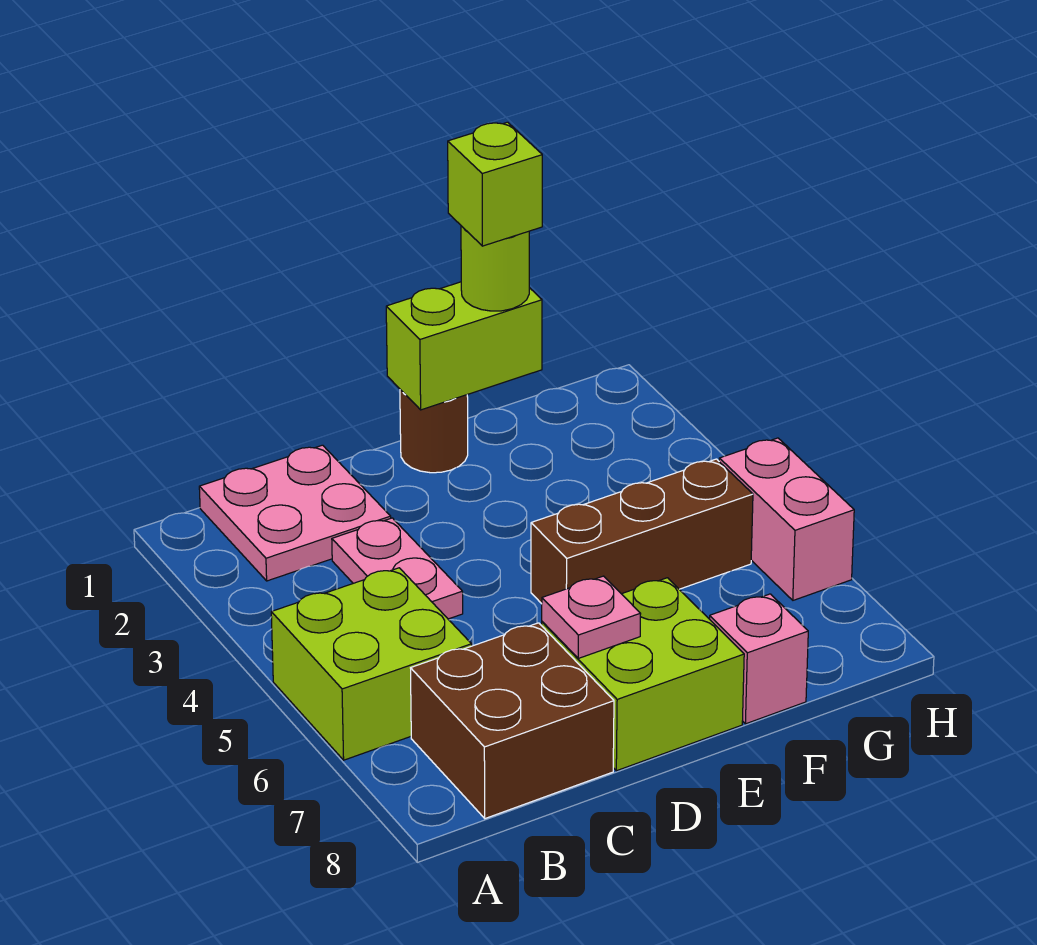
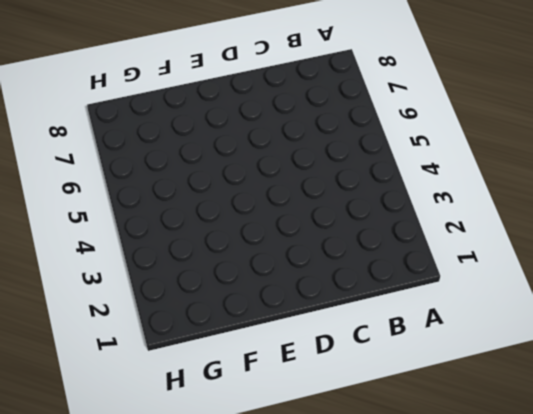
none -> lime brick A5:B6 level 1
none -> pink plate B1:C2 level 1
none -> brown brick B7:C8 level 1

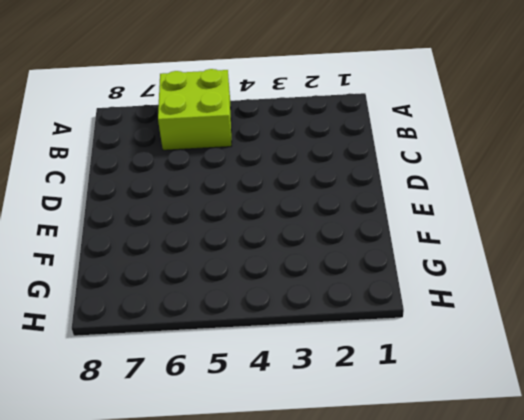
none -> pink plate B1:C2 level 1
none -> brown brick B7:C8 level 1
none -> pink plate C3:C4 level 1

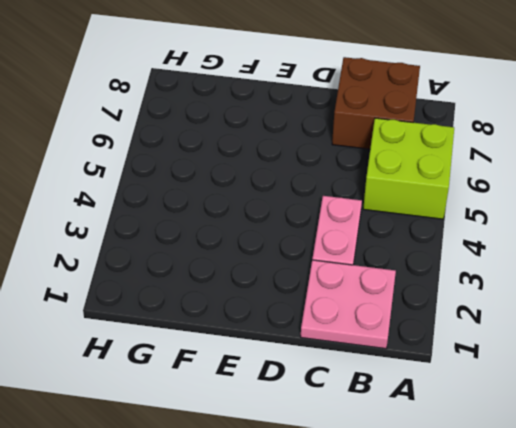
none -> lime brick D7:E8 level 1
none -> brown round brick E1 level 1
none -> brown brick E5:G5 level 1

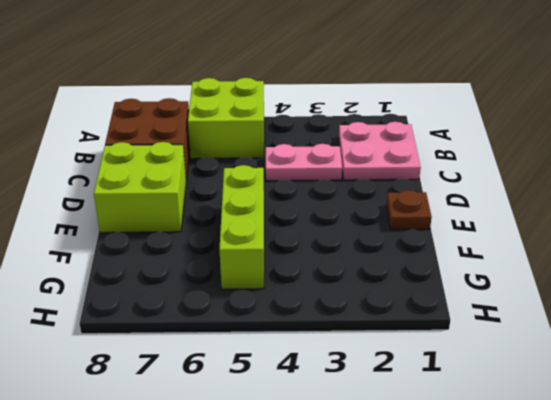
brown plate E1 level 1 -> brown round brick E1 level 1
lime brick E5:G5 level 1 -> brown brick E5:G5 level 1
none -> pink brick F8 level 1
none -> pink brick H5:H6 level 1
none -> pink plate D7 level 2

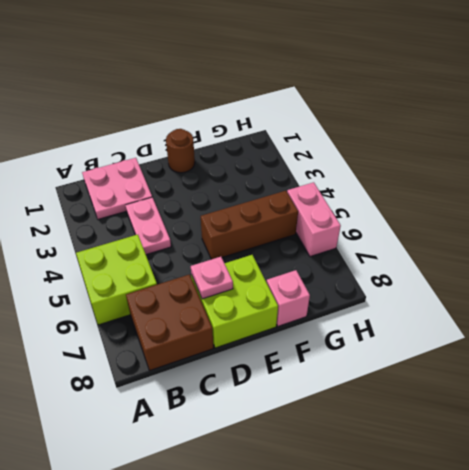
none -> lime brick E1:F1 level 2
none -> lime round brick F1 level 3
none -> lime brick F1 level 4

